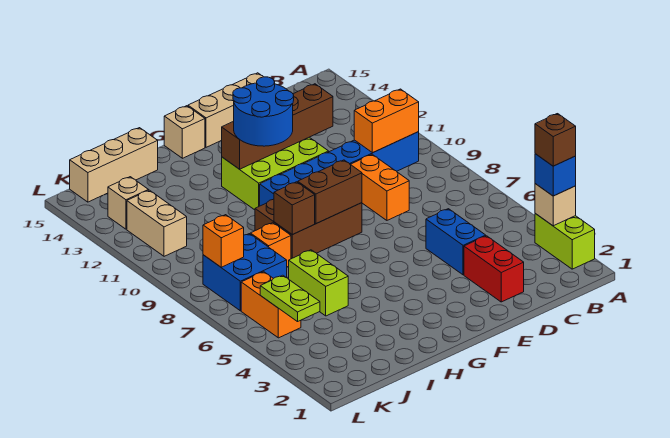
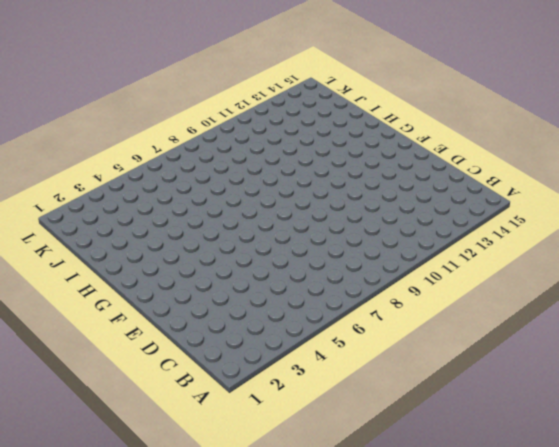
none -> lime brick A2:A3 level 1
none -> blue brick B10:G10 level 1
none -> red brick D2:D3 level 1

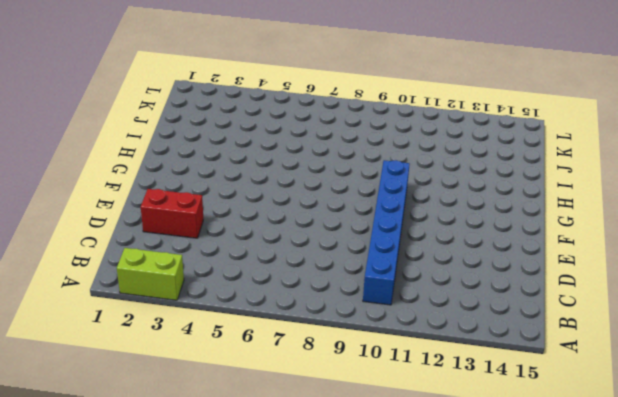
none -> blue brick D4:D5 level 1
none -> orange brick D8:D9 level 1
none -> tan brick D15:F15 level 1

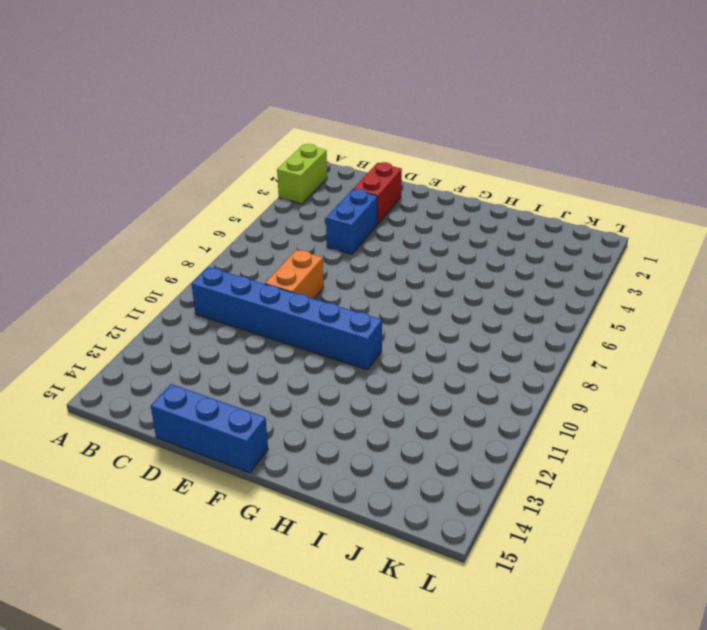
blue brick D15:F15 level 1 -> tan brick D15:F15 level 1
none -> lime brick E11:G12 level 1
none -> brown brick F8:H9 level 1
none -> tan brick G15 level 1

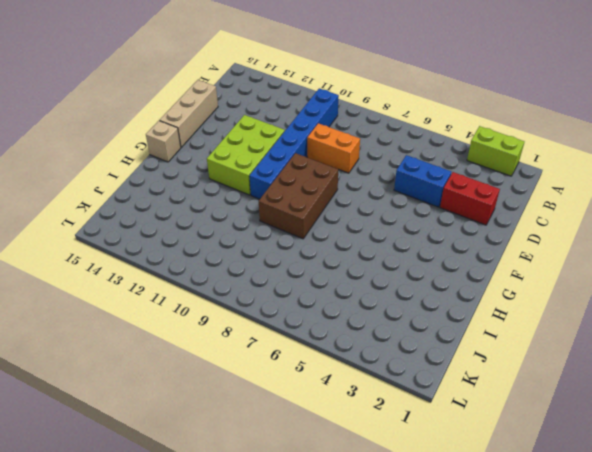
none -> lime brick I5:I6 level 1
none -> orange brick I8 level 1
none -> tan brick I15:K15 level 1

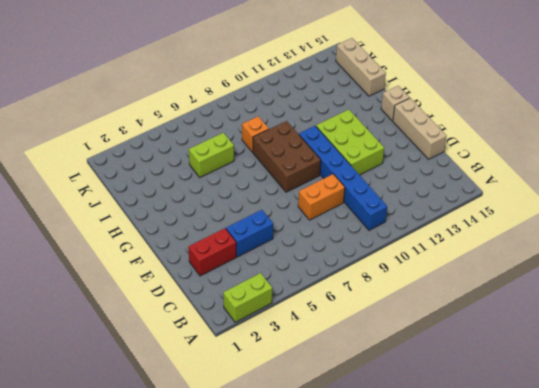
none -> blue brick J7:K8 level 1
none -> orange brick K5:K6 level 1
none -> tan brick K11:K12 level 1

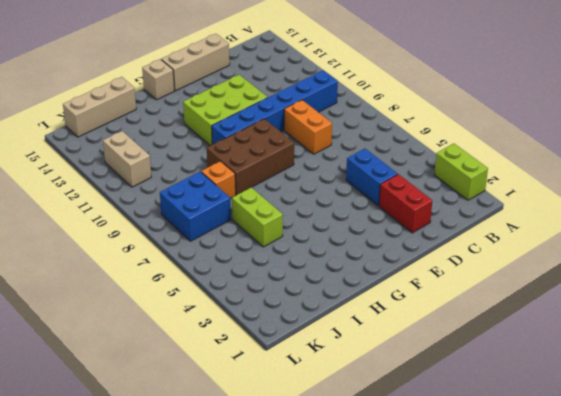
none -> orange brick K5:K6 level 1
none -> tan brick K13 level 1
none -> tan brick A3 level 2

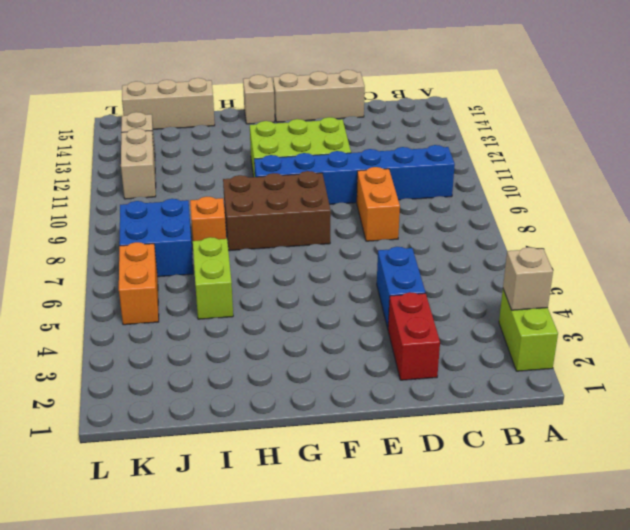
none -> orange brick B10:C10 level 2
none -> brown brick D12:G12 level 2
none -> brown brick F8:G8 level 2

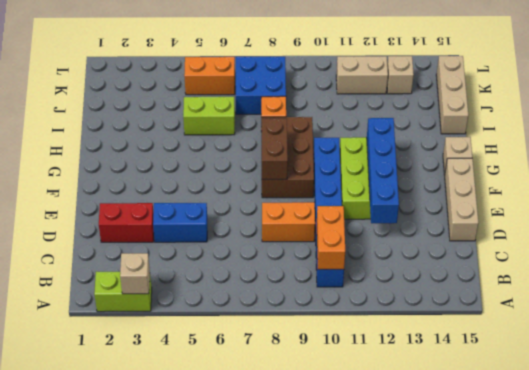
blue brick D12:G12 level 2 -> brown brick D12:G12 level 2
none -> brown brick H8 level 2
none -> lime plate K4:K5 level 2
none -> orange brick K8 level 2

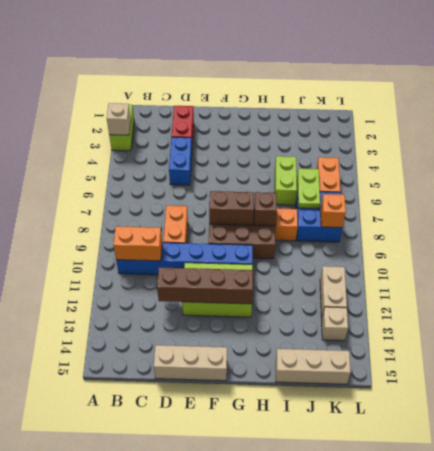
lime plate J6:J7 level 2 -> lime plate K4:K5 level 2
none -> tan brick G15 level 1
none -> blue brick A3 level 3
none -> blue round brick F11:G12 level 3

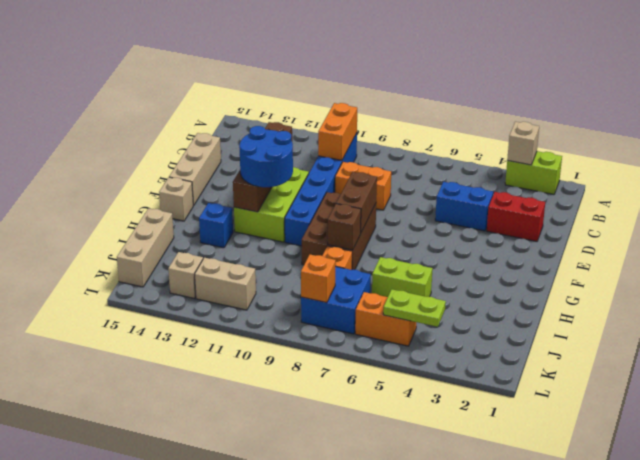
blue brick H13 level 1 -> blue brick A3 level 3
none -> brown brick A3 level 4

